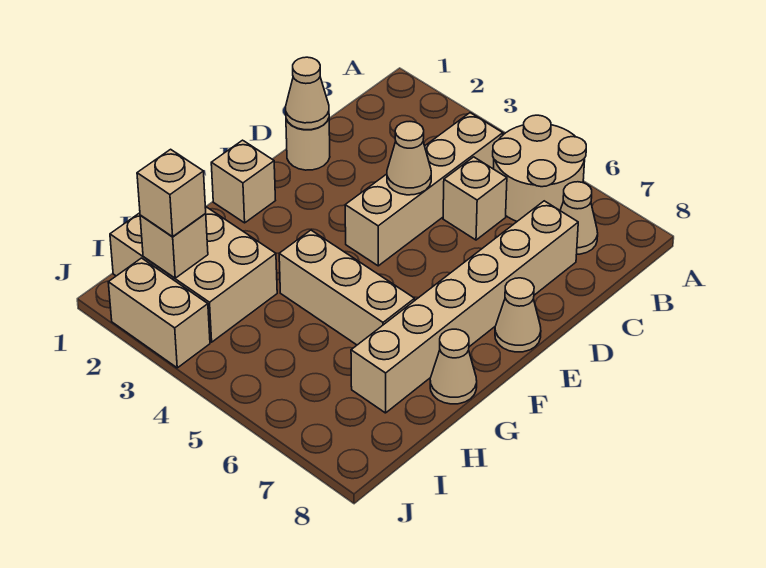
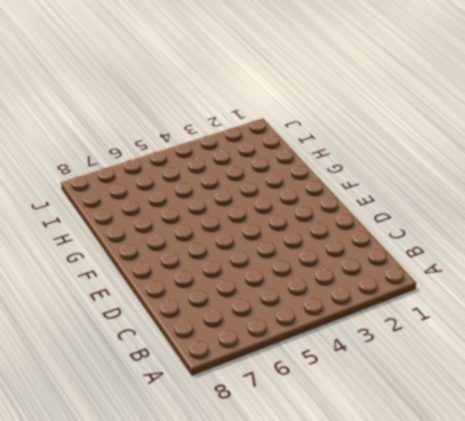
none -> tan round brick A5:B6 level 1
none -> tan brick B4:E4 level 1
none -> tan cone B7 level 1

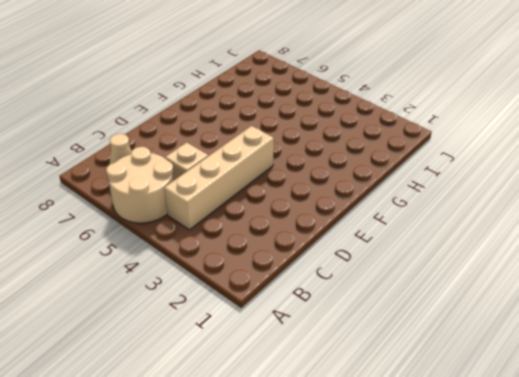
none -> tan brick C7:H7 level 1
none -> tan round brick D1 level 1
none -> tan cone E8 level 1

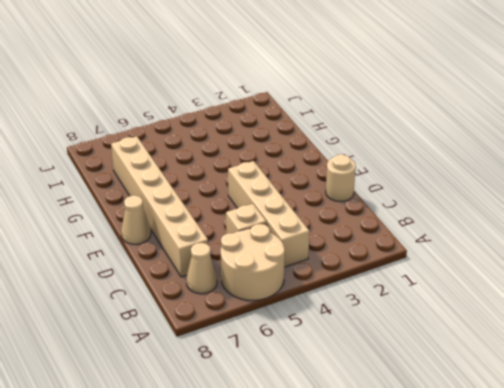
none -> tan brick F1 level 1
none -> tan brick G4:G6 level 1
none -> tan cone G8 level 1

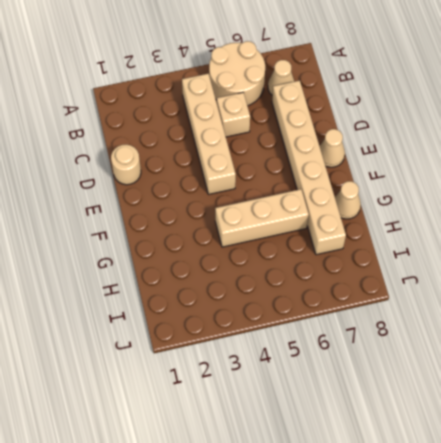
none -> tan brick F1 level 1
none -> tan brick H1:I3 level 1
none -> tan brick J2:J3 level 1

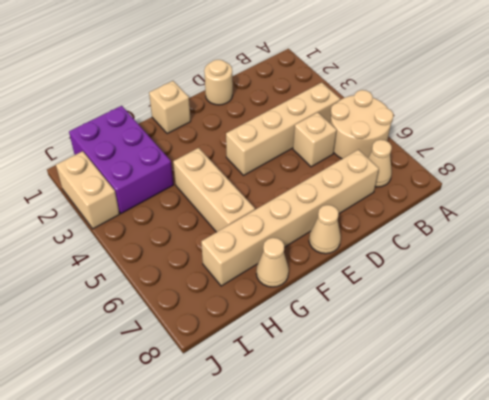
purple brick H1:I3 level 1 -> tan brick H1:I3 level 1
none -> tan cone D1 level 2
none -> tan cone D4 level 2
none -> tan brick I2 level 2

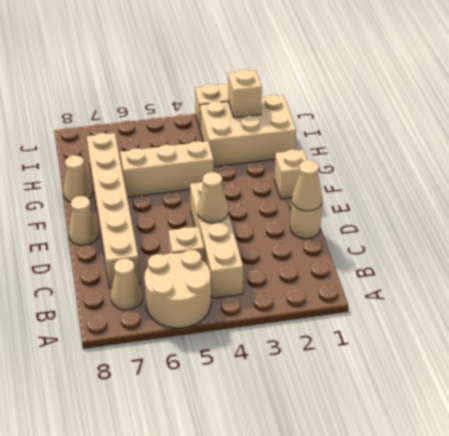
none -> tan brick I2 level 3

